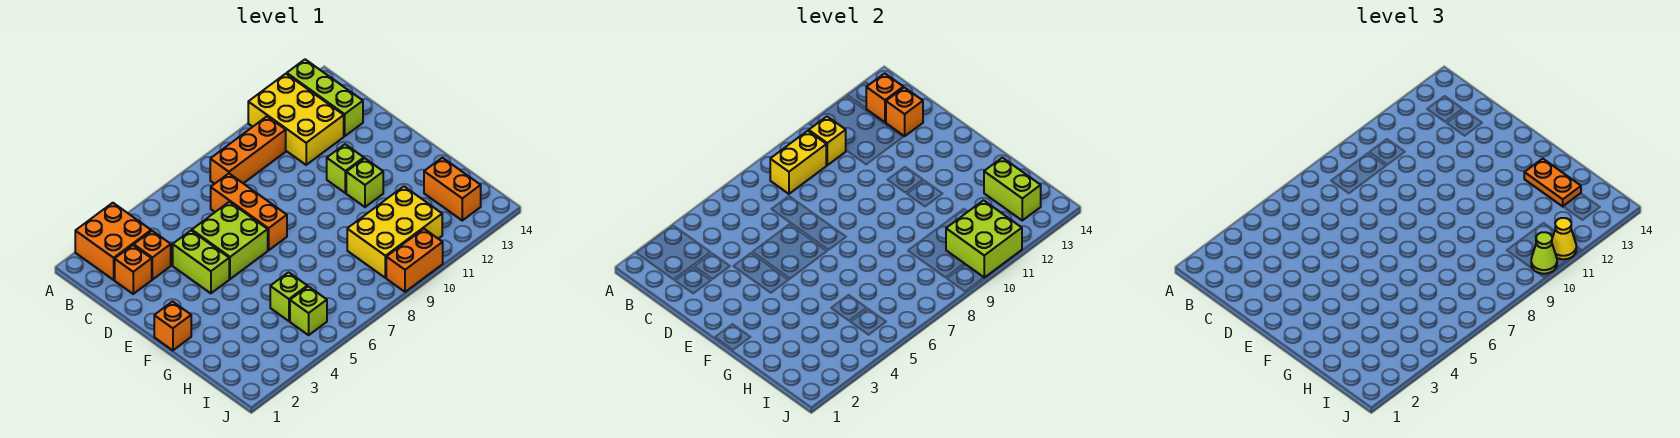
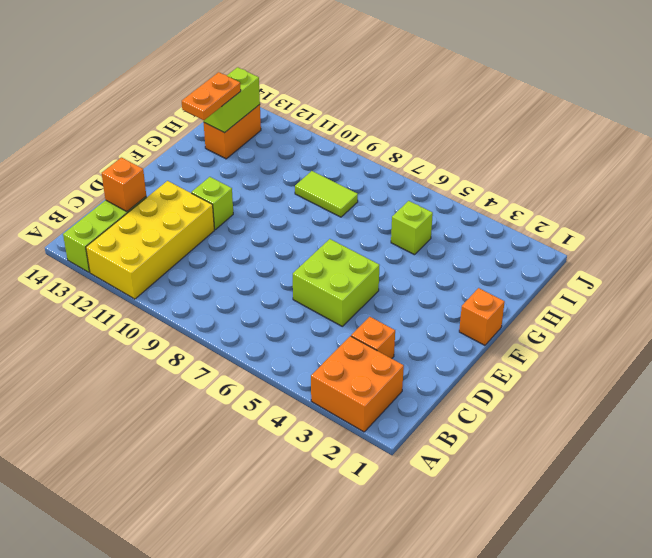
yellow brick A11:D12 level 1 -> yellow brick A11:C12 level 1
lime tile H8:H9 level 1 -> yellow brick H9:I11 level 1
none -> orange brick B8:B10 level 1
none -> orange brick C2 level 1
none -> orange brick C7:E7 level 1

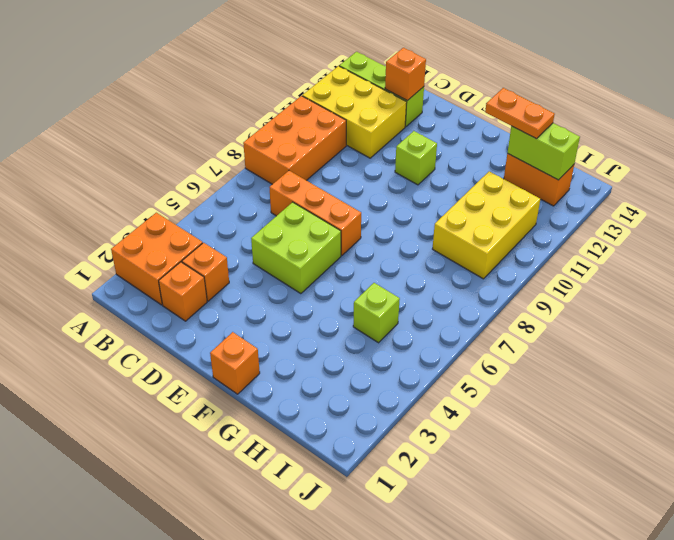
orange brick A8:B10 level 1 -> orange brick B8:B10 level 1
none -> lime brick D4:E4 level 1
none -> lime brick F11 level 1
none -> lime brick I5 level 1

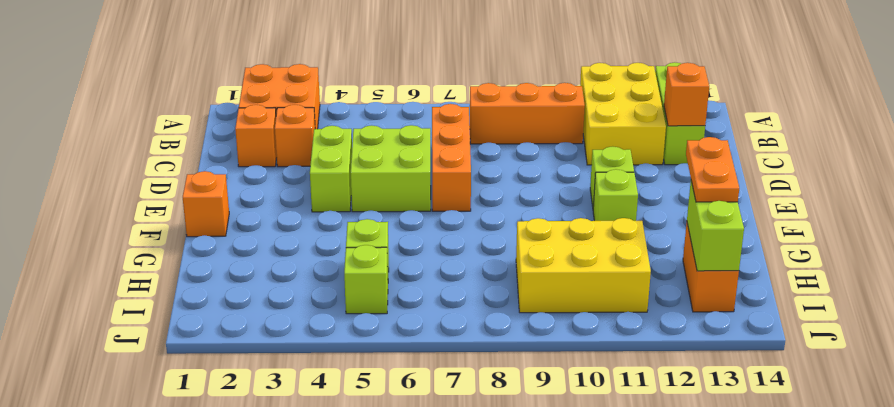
none -> orange brick J9:J10 level 1
none -> yellow brick B8:B9 level 2
none -> yellow brick B10 level 2

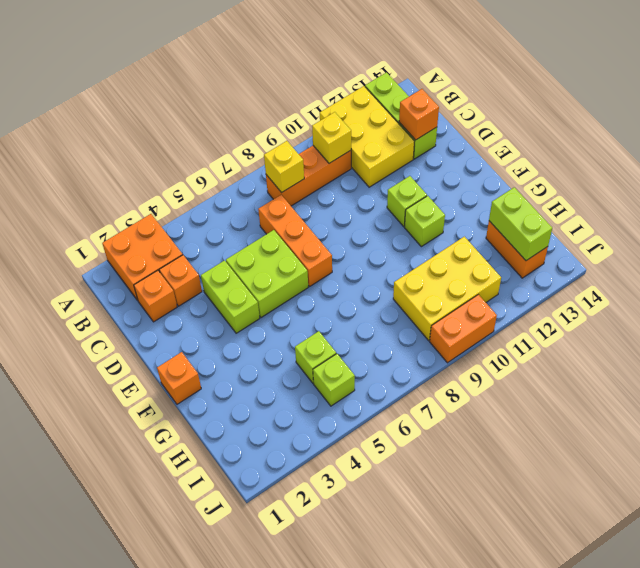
yellow brick B8 level 2 -> yellow brick B8:B9 level 2
none -> orange brick B13 level 2
none -> lime brick I10:J11 level 2
none -> orange plate G13:H13 level 3

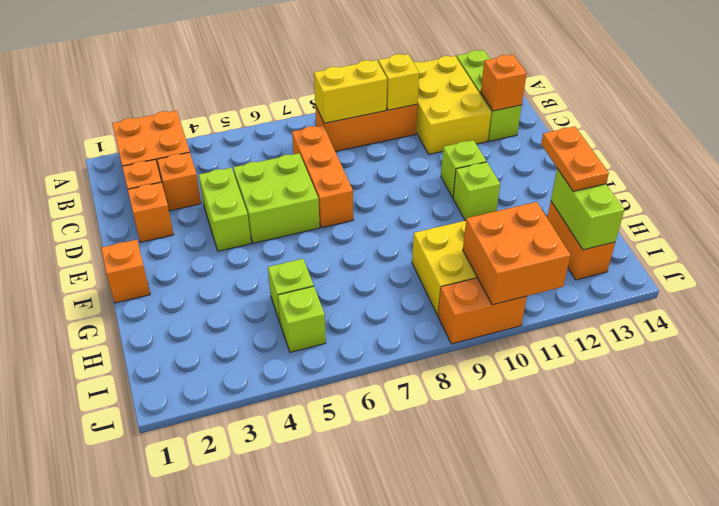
orange brick D2 level 1 -> orange brick B13 level 2
orange brick I10:J11 level 2 -> lime brick I10:J11 level 2
none -> lime cone J10 level 3
none -> yellow cone J11 level 3

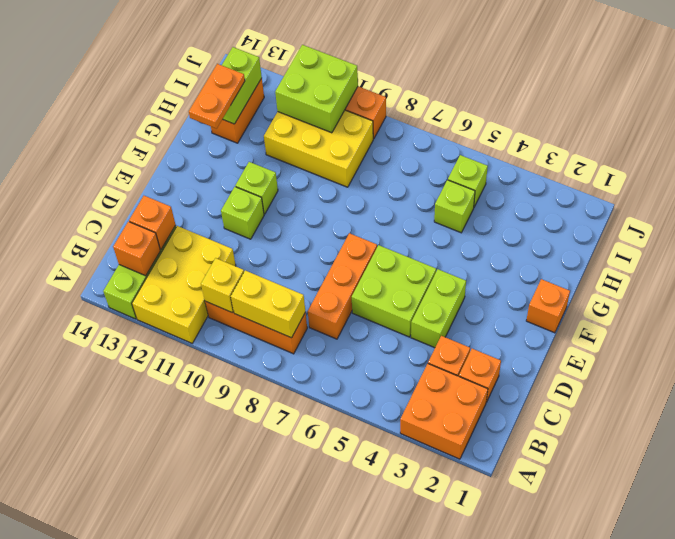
none -> lime cone J10 level 3
none -> yellow cone J11 level 3

